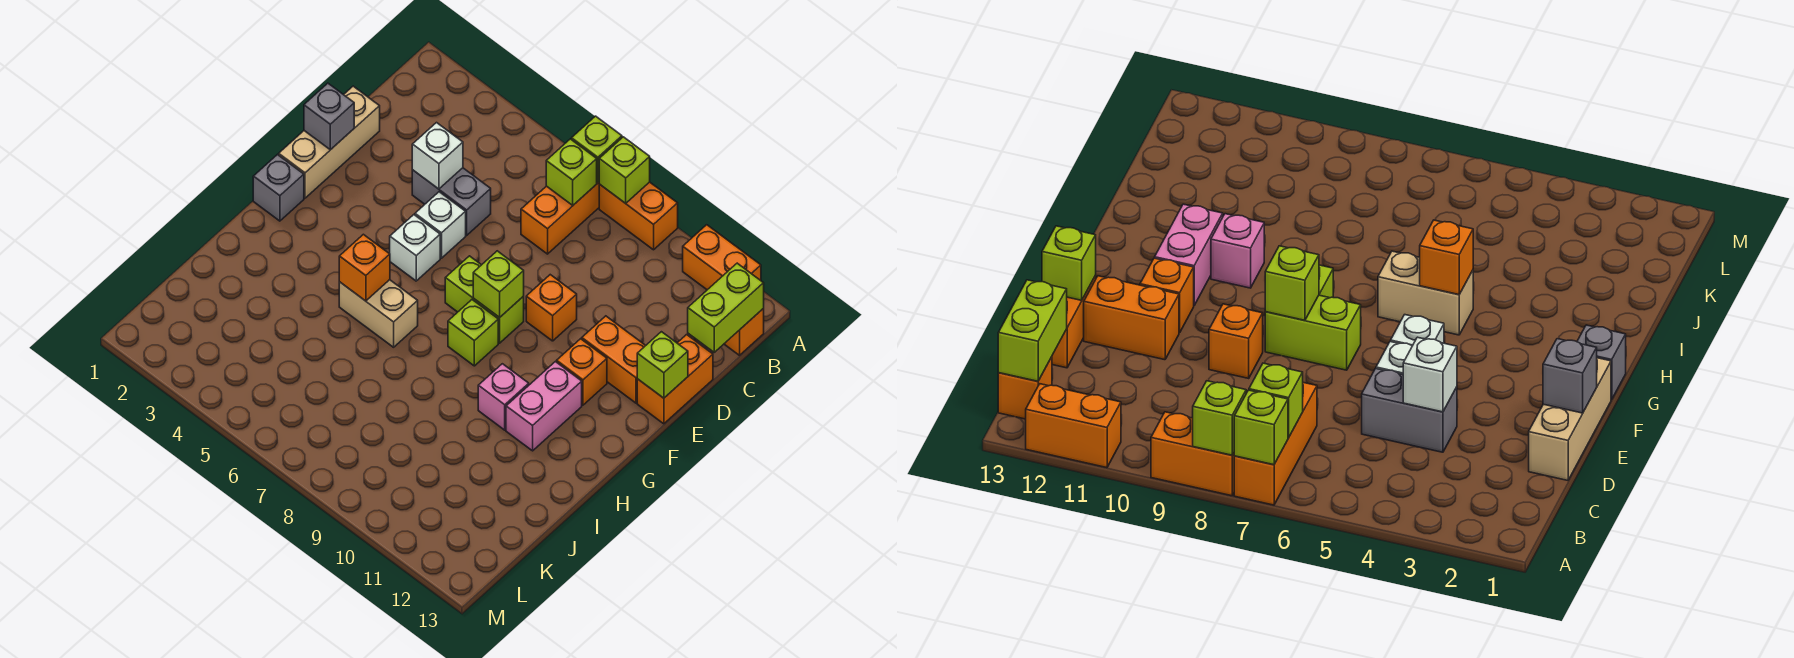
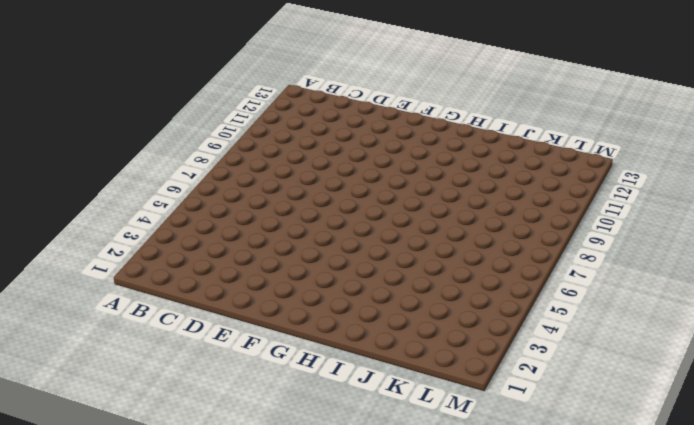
none -> orange brick A7:C7 level 1
none -> orange brick A8:A9 level 1
none -> orange brick A11:A12 level 1

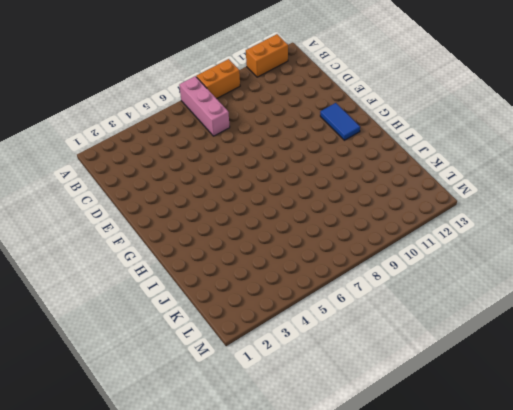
pink brick A7:C7 level 1 -> orange brick A7:C7 level 1
blue tile F12:G12 level 1 -> none
none -> orange brick B13 level 1
none -> tan brick D1:F1 level 1
none -> grey brick D4:D5 level 1

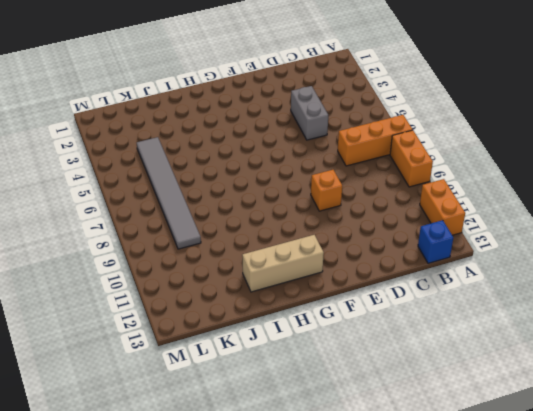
blue brick B13 level 1 -> orange brick B13 level 1
tan brick G12:I12 level 1 -> tan brick D1:F1 level 1
grey tile K4:K9 level 1 -> none
none -> orange brick D13:E13 level 1
none -> white brick E5 level 1
none -> orange brick E11:E12 level 1

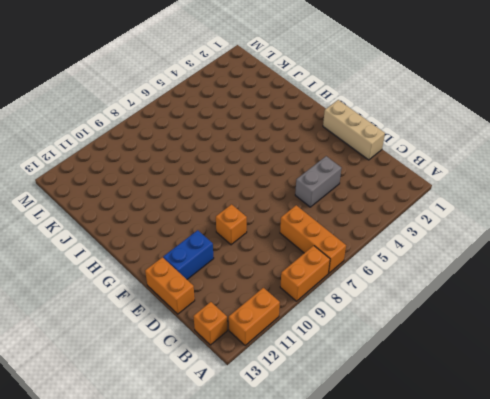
blue brick E11:E12 level 1 -> orange brick E11:E12 level 1
none -> white brick E5 level 1
none -> white brick F5 level 1
none -> lime brick F7:F8 level 1

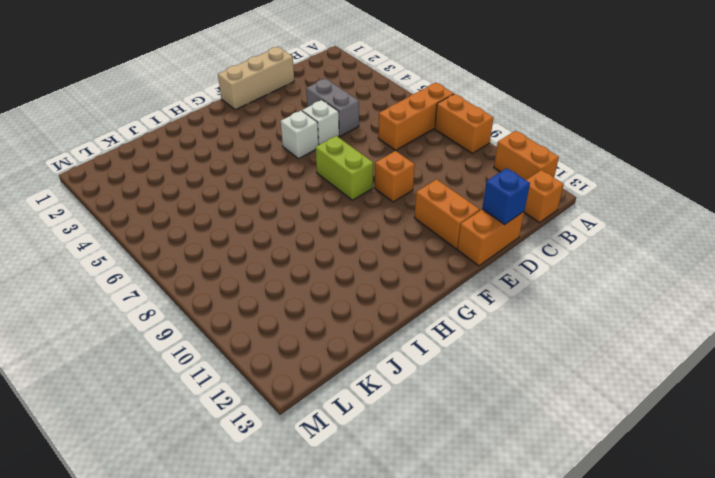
blue brick D13 level 2 -> none
none -> orange brick F11 level 1
none -> grey brick G1 level 1
none -> lime brick G8 level 1

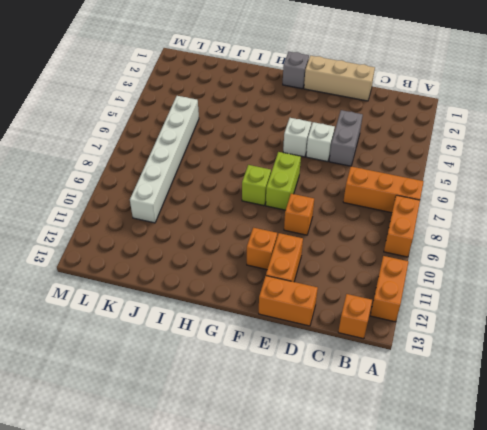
white brick K5:K10 level 1 -> none
none -> pink brick G11:H11 level 1
none -> tan brick H5:H6 level 1
none -> pink brick H10 level 1

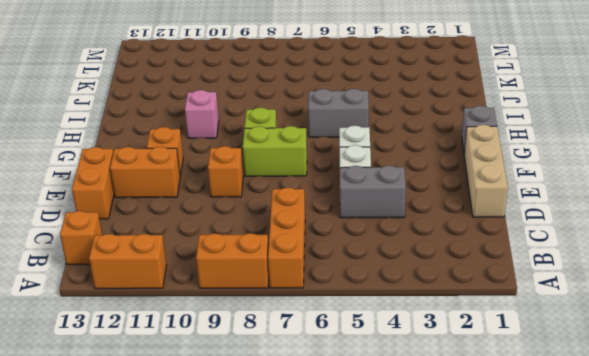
grey brick H5:H6 level 1 -> tan brick H5:H6 level 1
none -> pink brick G11:H11 level 1
none -> lime brick A7 level 2
none -> lime brick A8 level 2

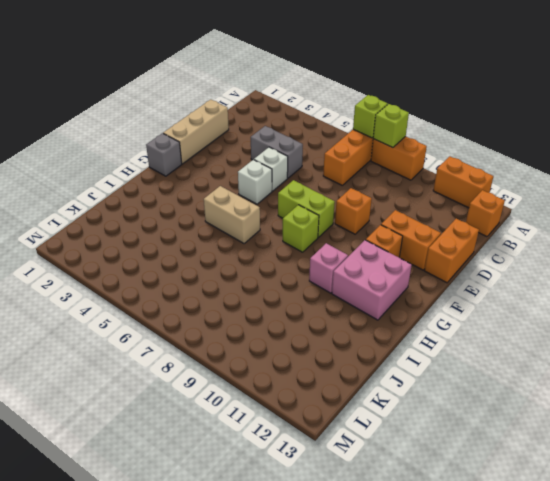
pink brick G11:H12 level 1 -> pink brick G11:H11 level 1
none -> lime brick B7 level 2
none -> lime brick B13:C13 level 2
none -> white brick D4 level 2

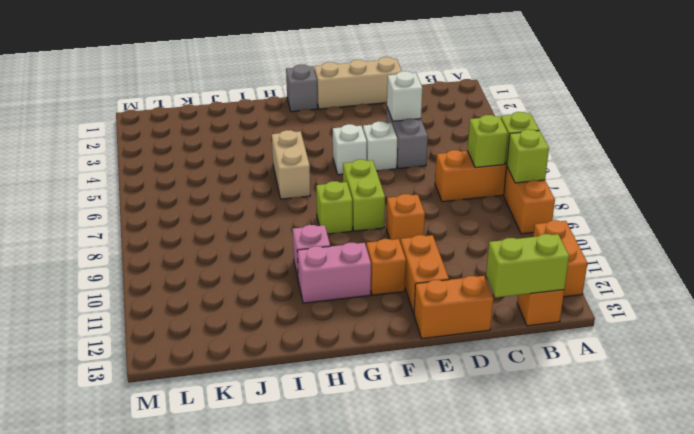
none -> grey brick E1 level 2
none -> lime brick E13 level 2
none -> lime brick F8 level 2

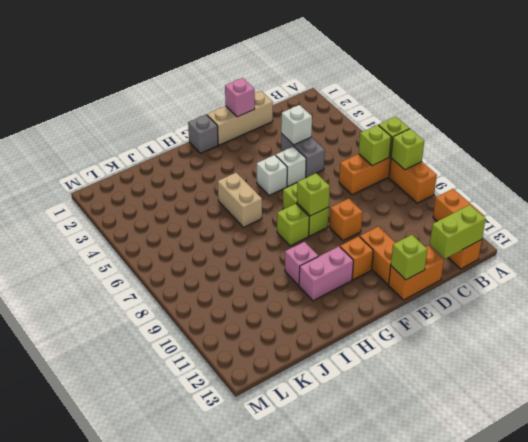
pink brick E1 level 2 -> grey brick E1 level 2
none -> orange brick H5 level 2

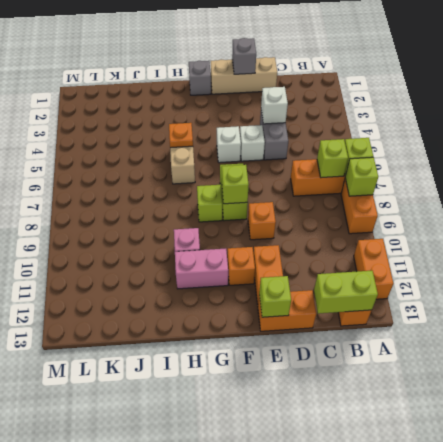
orange plate H5 level 2 -> orange brick H5 level 2

